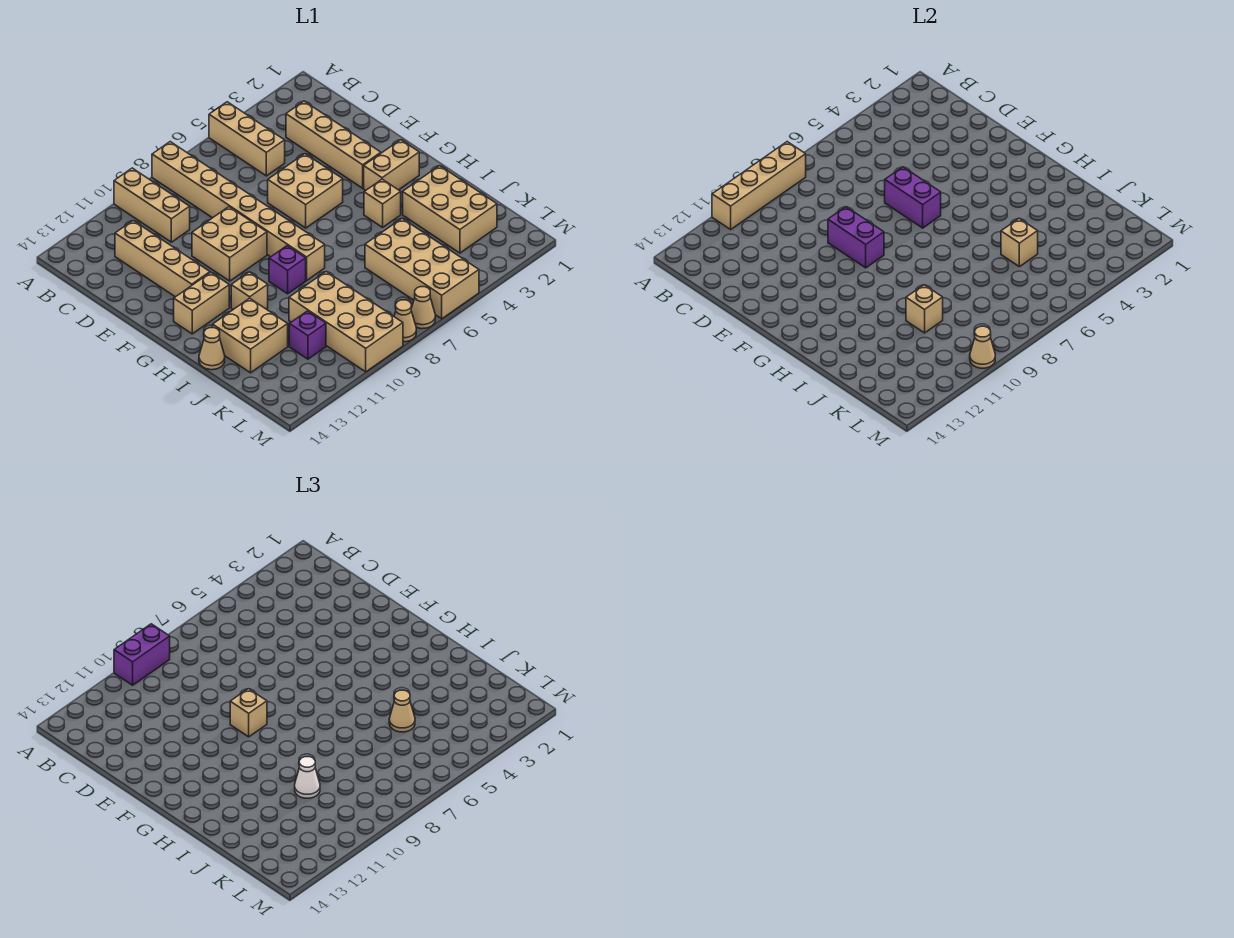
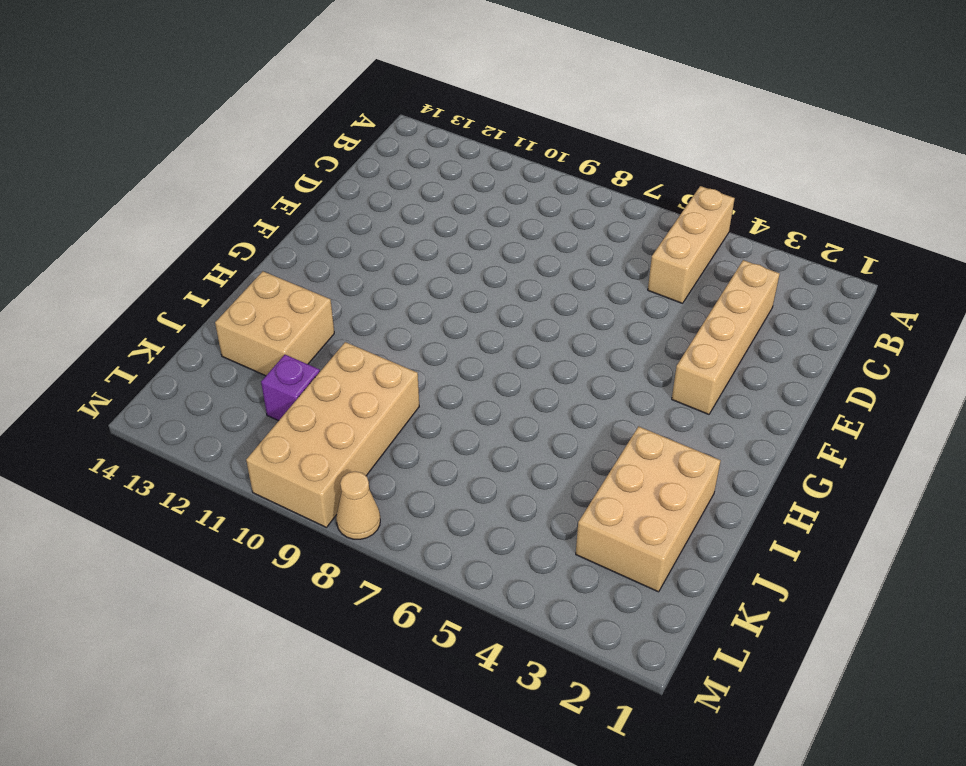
none -> tan brick A8:H8 level 1
none -> tan brick A10:C10 level 1
none -> tan brick C12:F12 level 1
none -> tan brick E5:F6 level 1

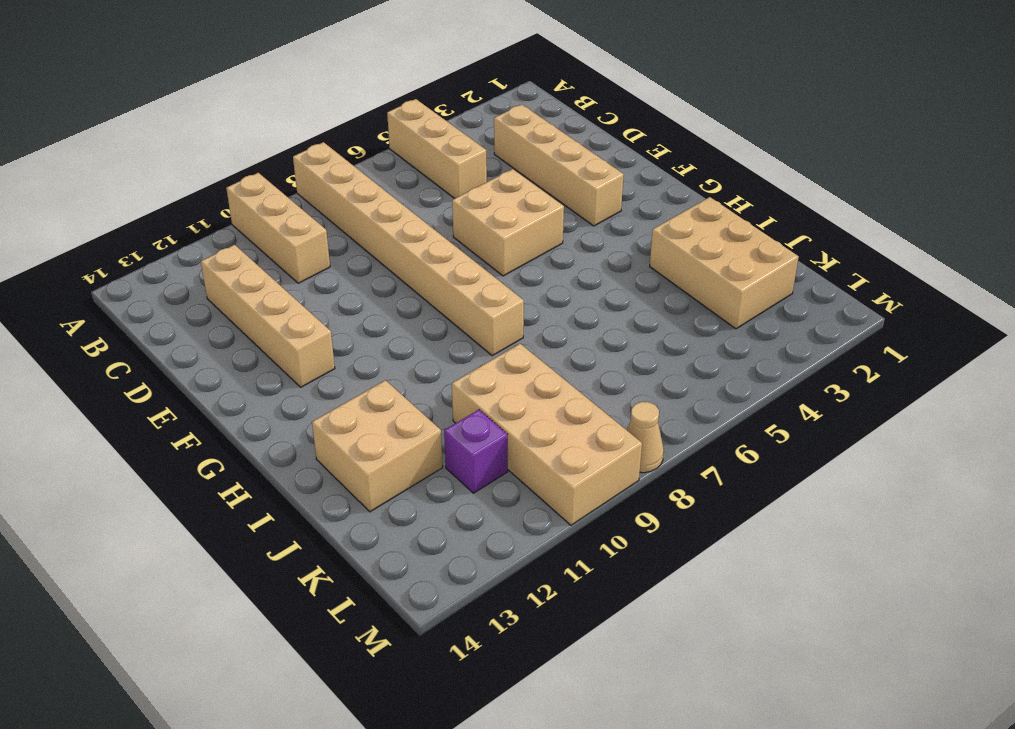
none -> tan brick E9:F10 level 1
none -> tan brick G2:G3 level 1
none -> tan brick G12:G13 level 1
none -> tan brick H4 level 1

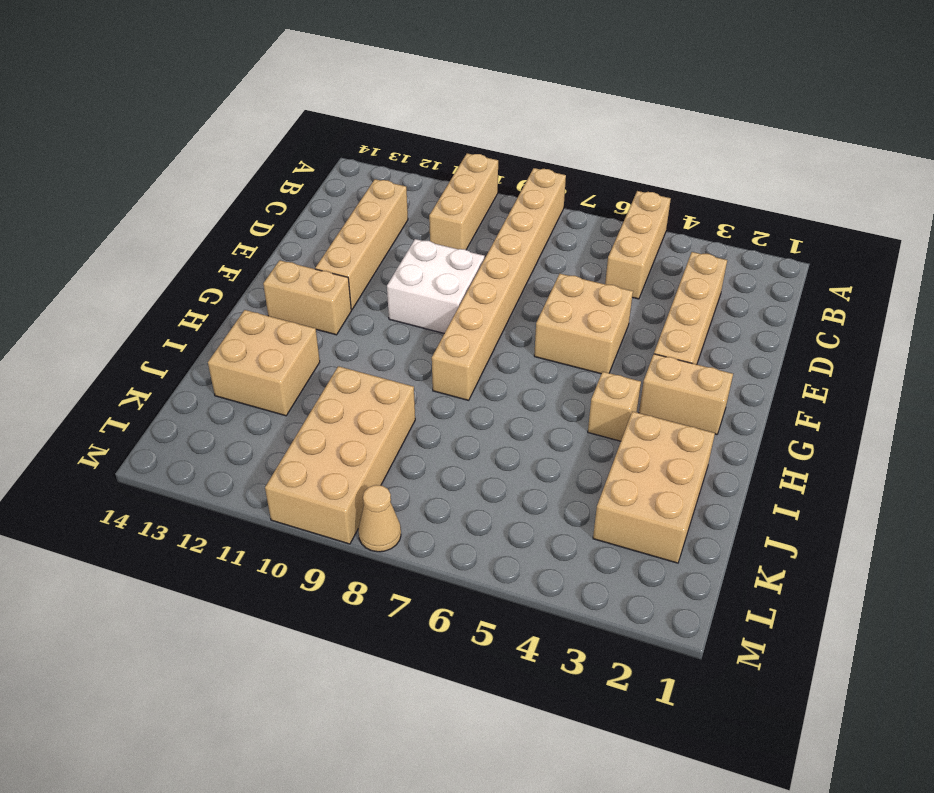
white brick E9:F10 level 1 -> tan brick E9:F10 level 1
none -> purple brick H9 level 1
none -> tan brick H11 level 1
none -> tan cone I14 level 1
none -> tan brick J5:M6 level 1

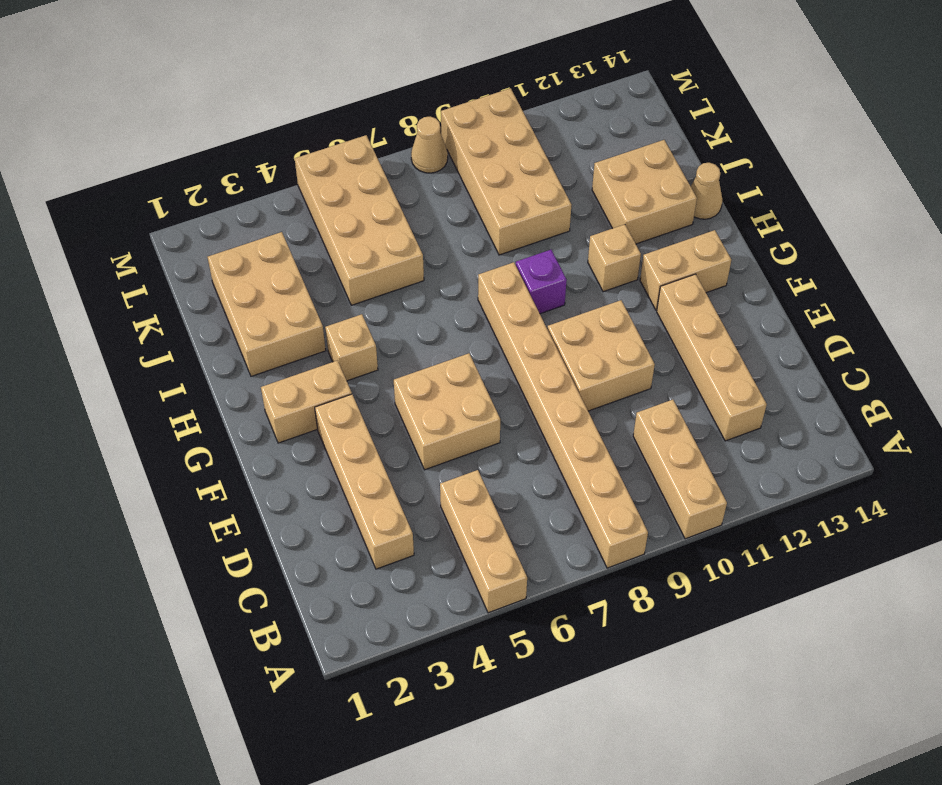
none -> purple brick K11 level 1
none -> tan cone M7 level 1
none -> tan brick A8:A11 level 2
none -> purple brick E6:F6 level 2

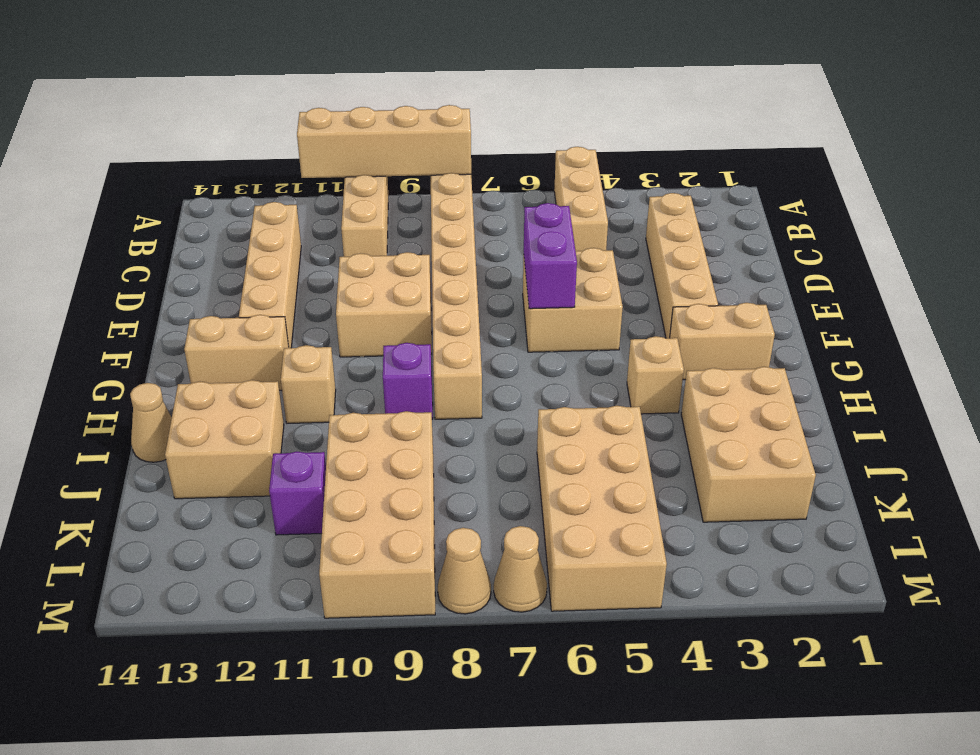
none -> purple brick E9:F9 level 2
none -> tan brick J5 level 2
none -> tan brick J10 level 2
none -> tan cone M10 level 2

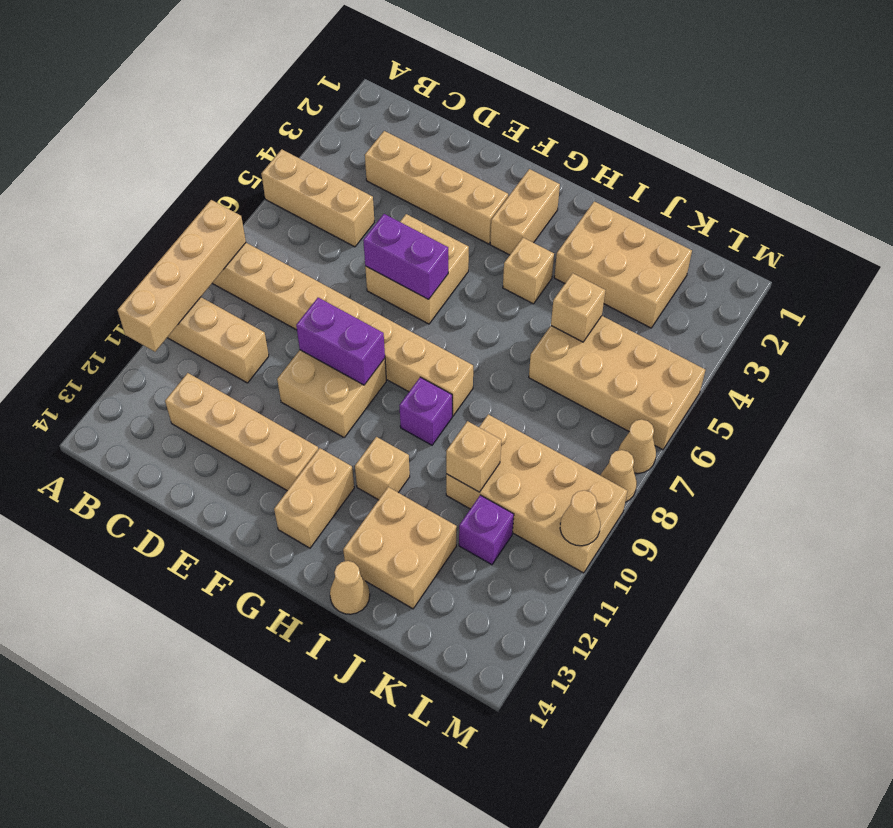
none -> purple brick A9:A10 level 3
none -> tan brick F9 level 3
none -> tan cone J5 level 3
none -> white cone J10 level 3

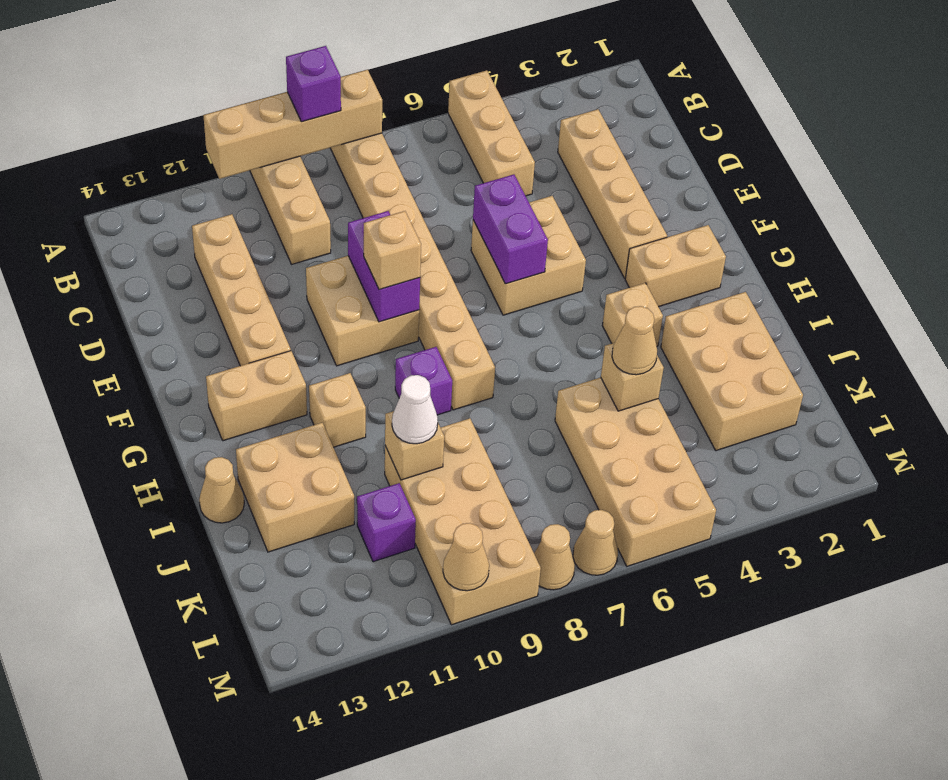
purple brick A9 level 3 -> purple brick A9:A10 level 3

